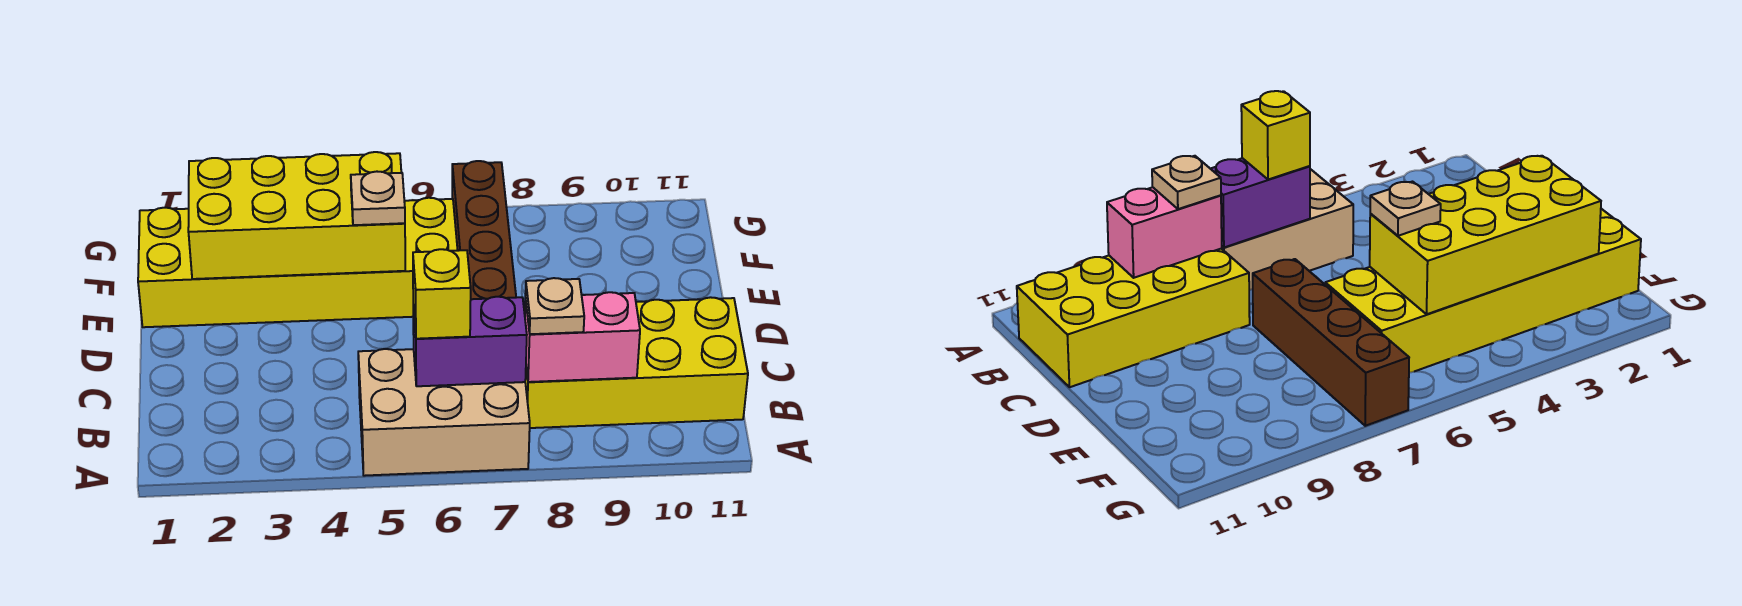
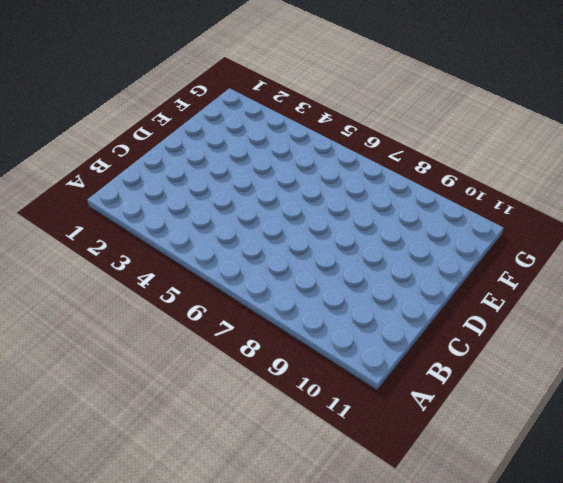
none -> tan brick A5:B7 level 1
none -> yellow brick B8:C11 level 1

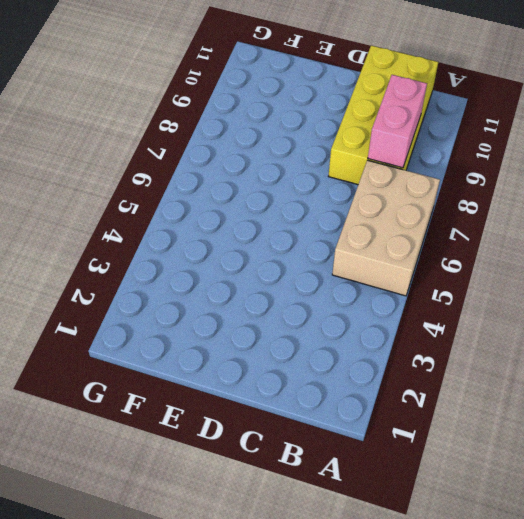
none -> brown brick D7:G7 level 1
none -> yellow brick E1:F6 level 1

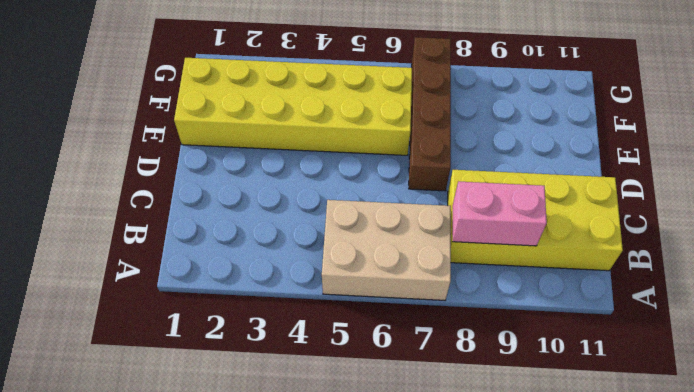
none -> purple brick B6:B7 level 2
none -> yellow brick E2:F5 level 2

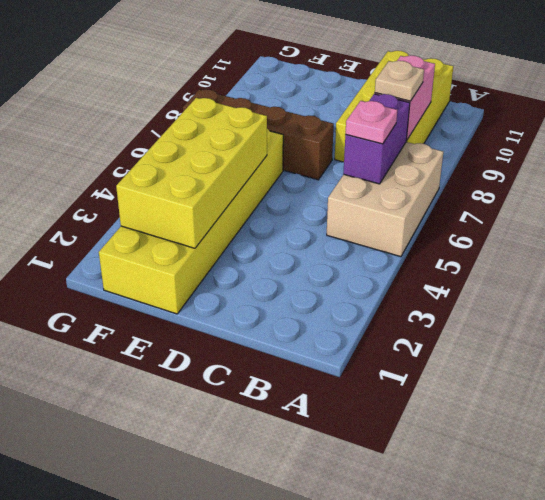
pink plate B6 level 3 -> yellow brick B6 level 3
none -> tan plate E5 level 3

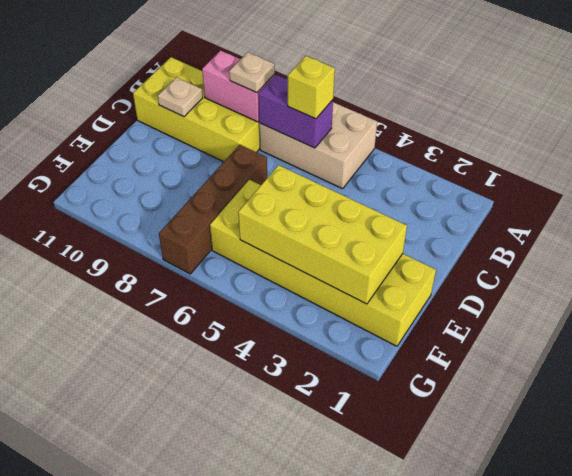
tan plate C10 level 2 -> tan plate E5 level 3

